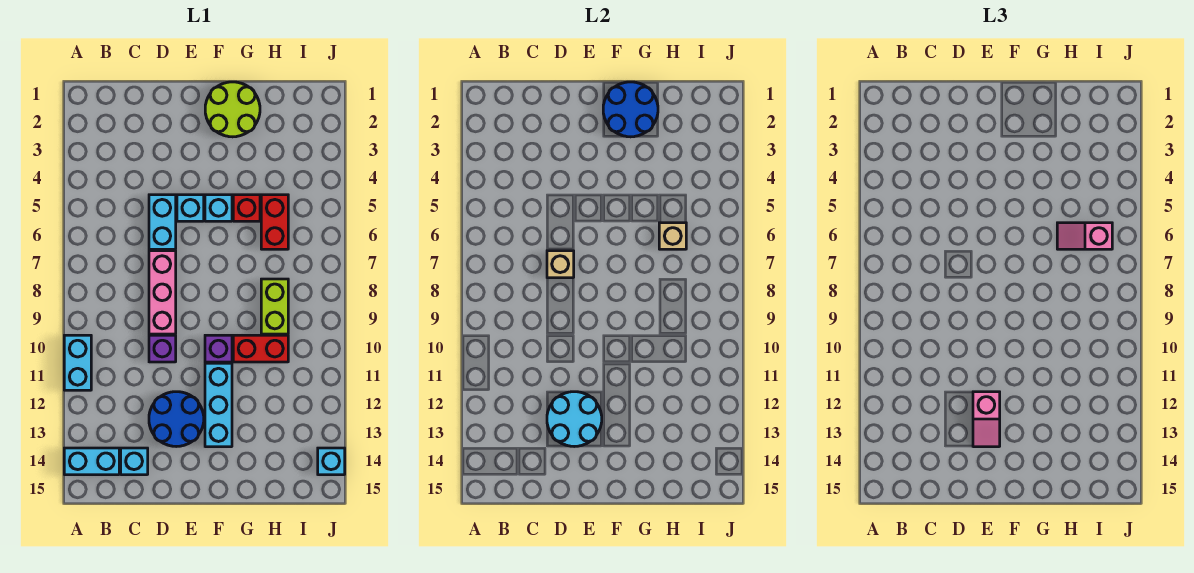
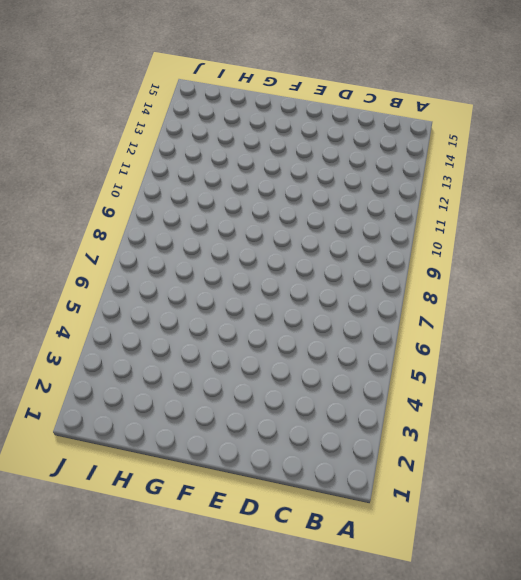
none -> cyan brick A10:A11 level 1
none -> cyan brick A14:B14 level 1
none -> cyan brick C14 level 1

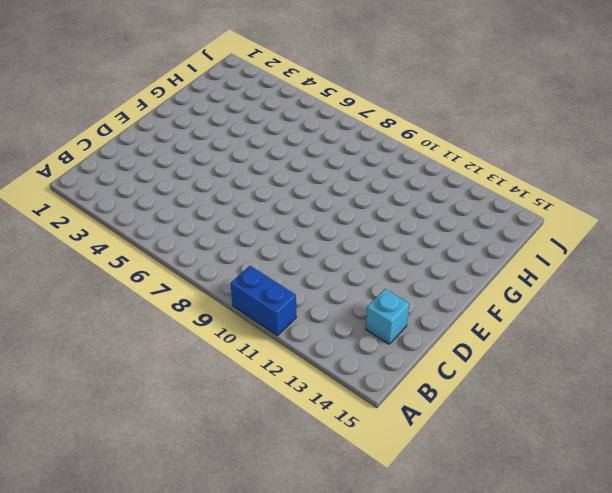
blue brick A10:A11 level 1 -> cyan brick A10:A11 level 1
none -> cyan brick A14:B14 level 1
none -> cyan brick D5:D6 level 1
none -> pink brick D7:D9 level 1

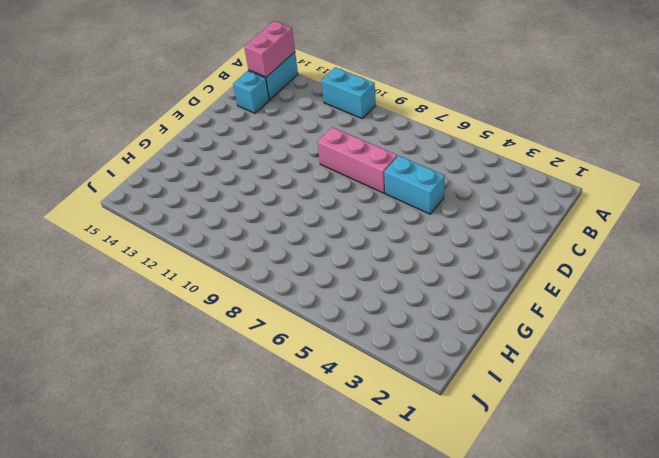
pink brick A14:B14 level 2 -> none
none -> purple brick D10 level 1
none -> blue round brick D12:E13 level 1
none -> cyan brick E5 level 1

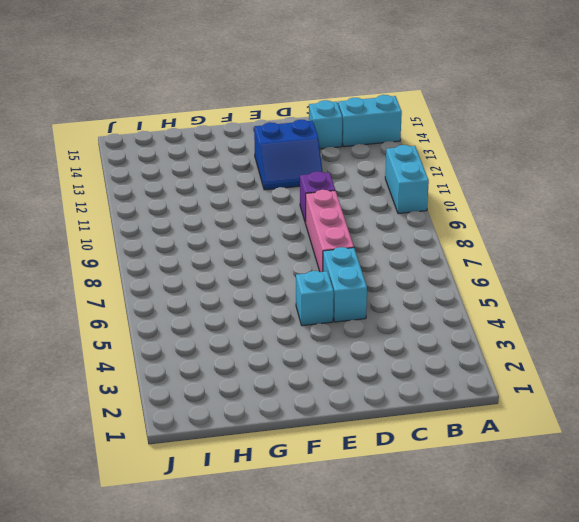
blue slope D12:E13 level 1 top 13 -> blue round brick D12:E13 level 1
none -> lime round brick F1:G2 level 1
none -> cyan brick F5 level 1
none -> purple brick F10 level 1

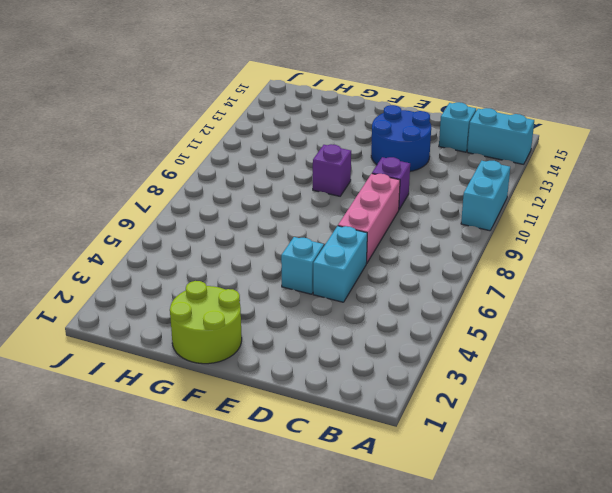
none -> cyan brick F5 level 1
none -> cyan brick F11:F13 level 1
none -> red brick G5 level 1

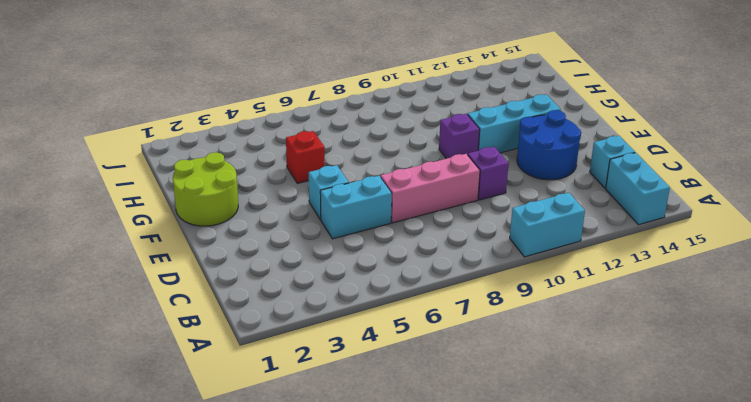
none -> cyan brick F5 level 1
none -> red brick G10:H10 level 1
none -> red brick H5:H6 level 1

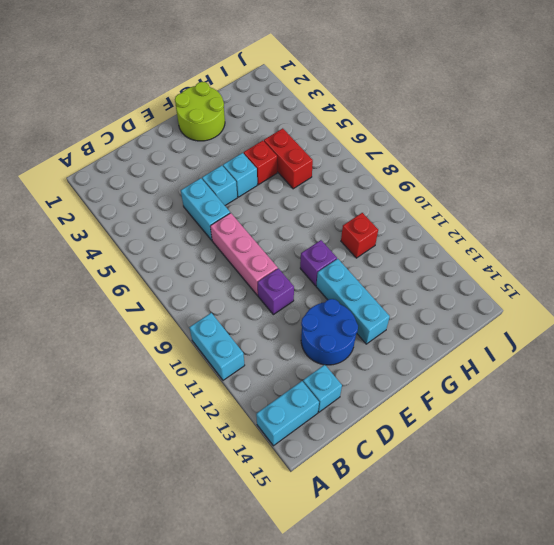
red brick H10 level 1 -> red brick G10:H10 level 1
none -> lime brick H8:H9 level 1
none -> cyan brick J14 level 1
none -> tan brick D7 level 2

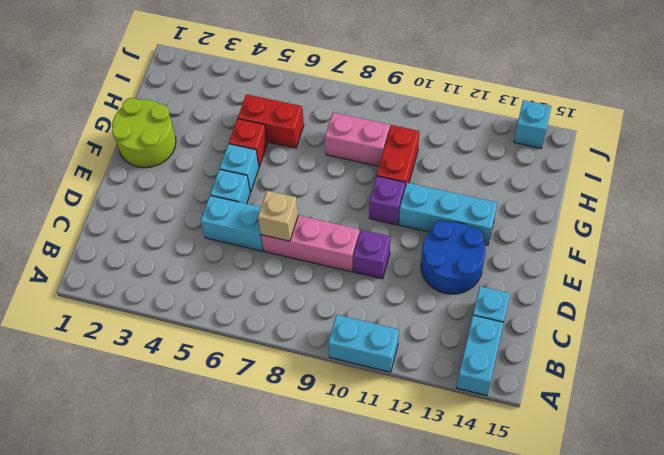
pink brick H8:H9 level 1 -> lime brick H8:H9 level 1
none -> cyan round brick D12:E13 level 2
none -> blue round brick F1:G2 level 2
none -> tan brick H6 level 2

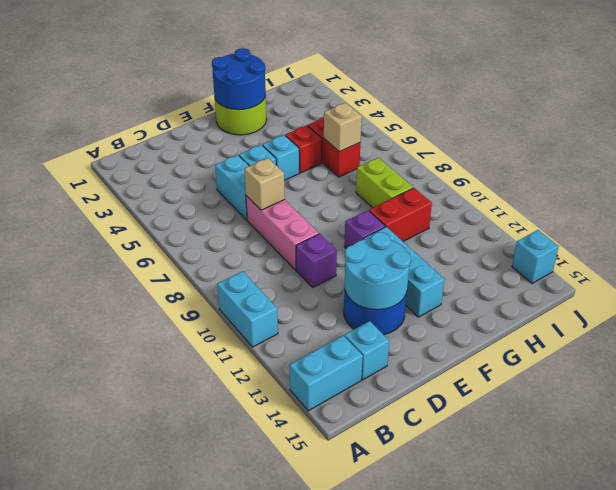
none -> pink slope E12:E13 level 3 top 12
none -> pink slope H6:I6 level 3 top I

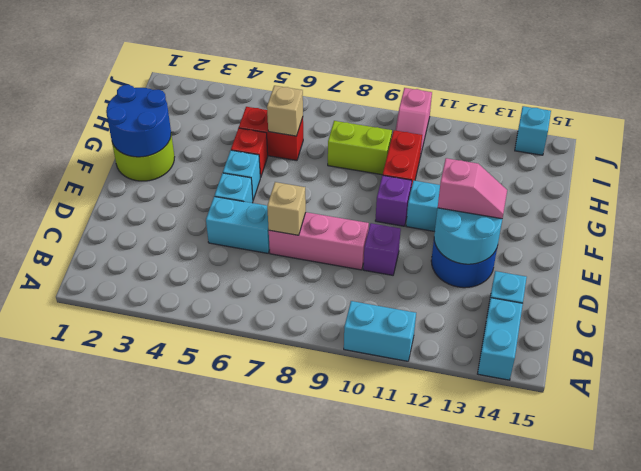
pink slope I10:J10 level 1 top J -> pink slope H6:I6 level 3 top I

